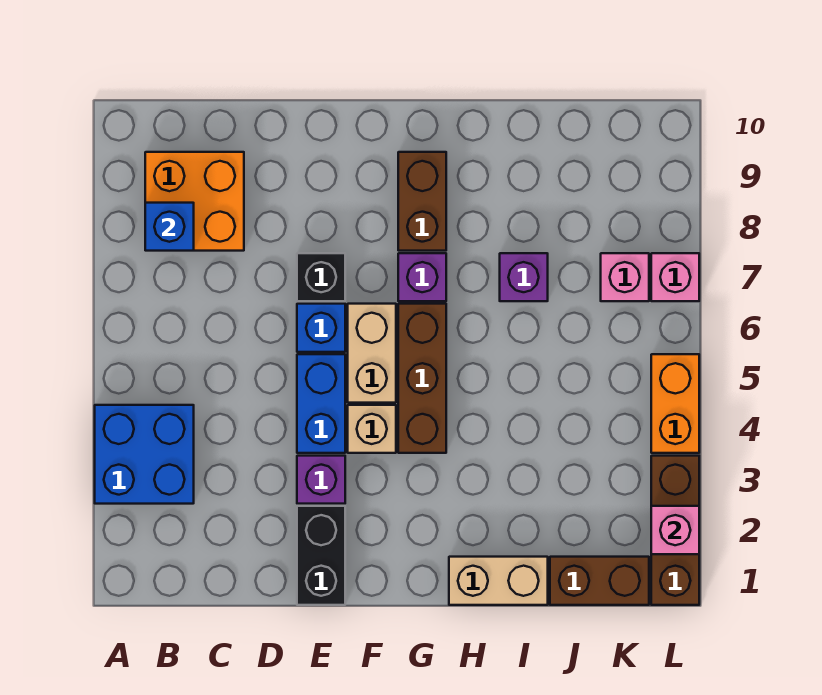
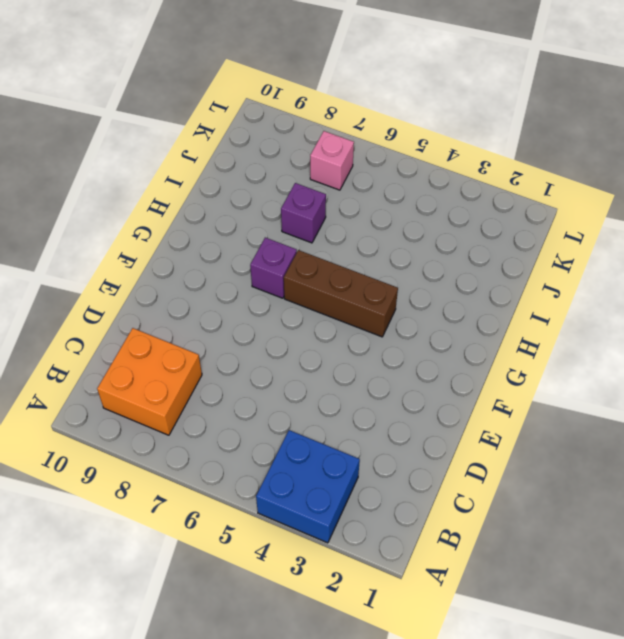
none -> black brick E1:E2 level 1
none -> purple brick E3 level 1
none -> blue brick E4:E5 level 1

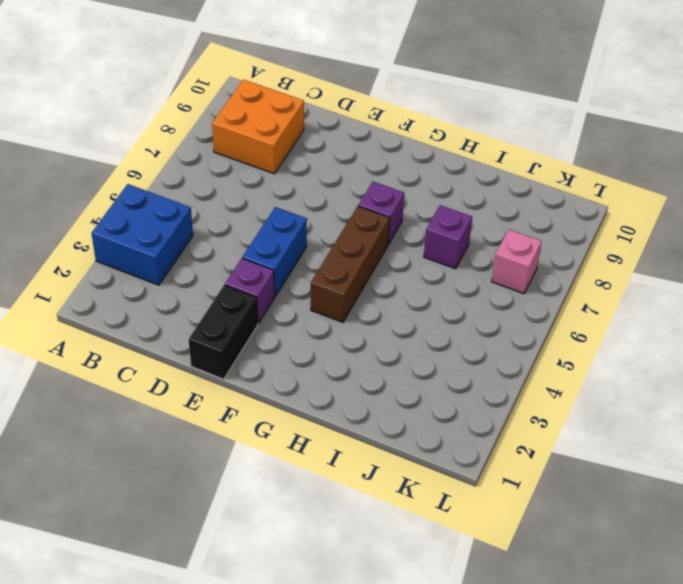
none -> blue brick E6 level 1
none -> black brick E7 level 1
none -> tan brick F4 level 1

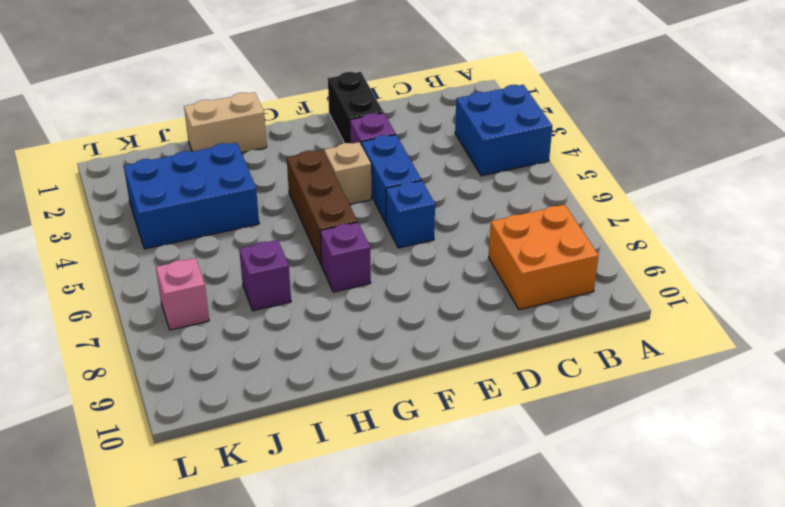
blue brick I3:K4 level 1 -> none
none -> black brick E7 level 1
none -> tan brick F5:F6 level 1
none -> brown brick G8:G9 level 1

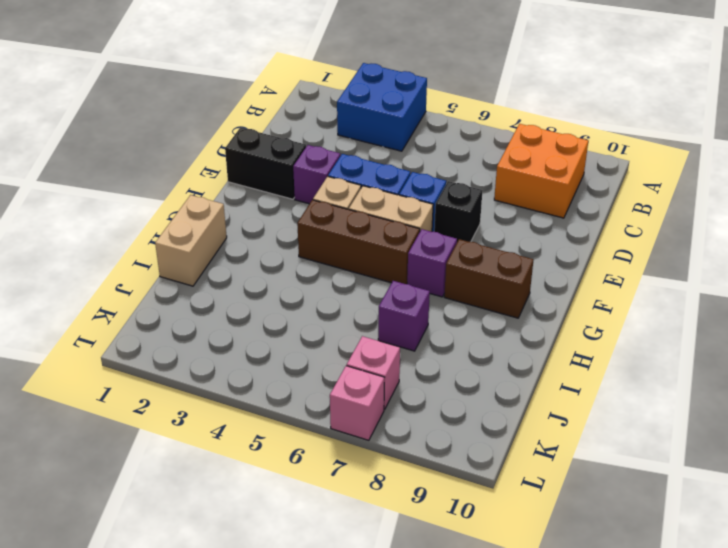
none -> brown brick J1:K1 level 1
none -> brown brick L1:L3 level 1
none -> orange brick L4:L5 level 1

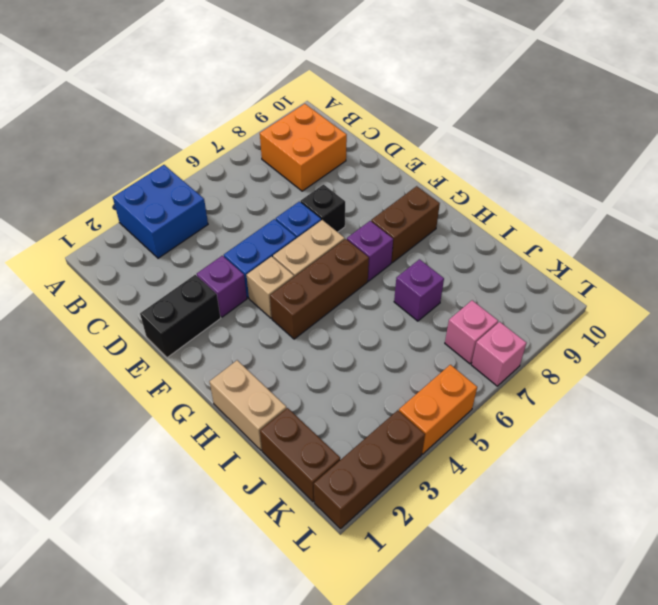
none -> blue brick B8 level 2
none -> pink brick L2 level 2

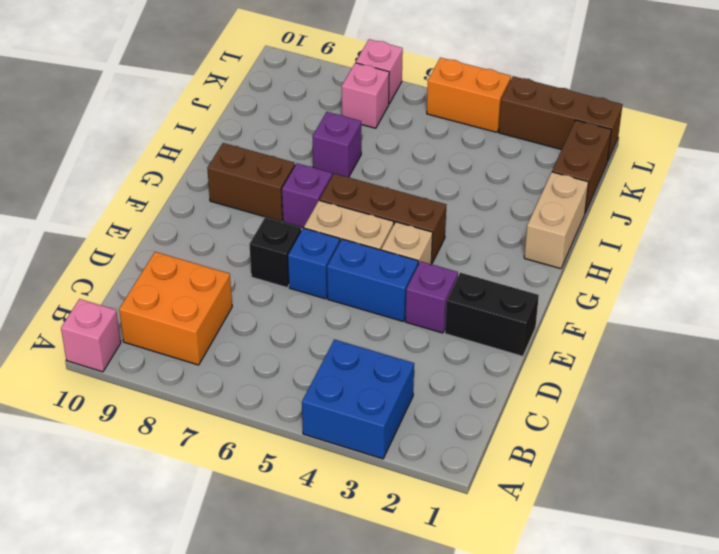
pink brick A10 level 1 -> pink brick L2 level 2
none -> blue brick B8 level 2

